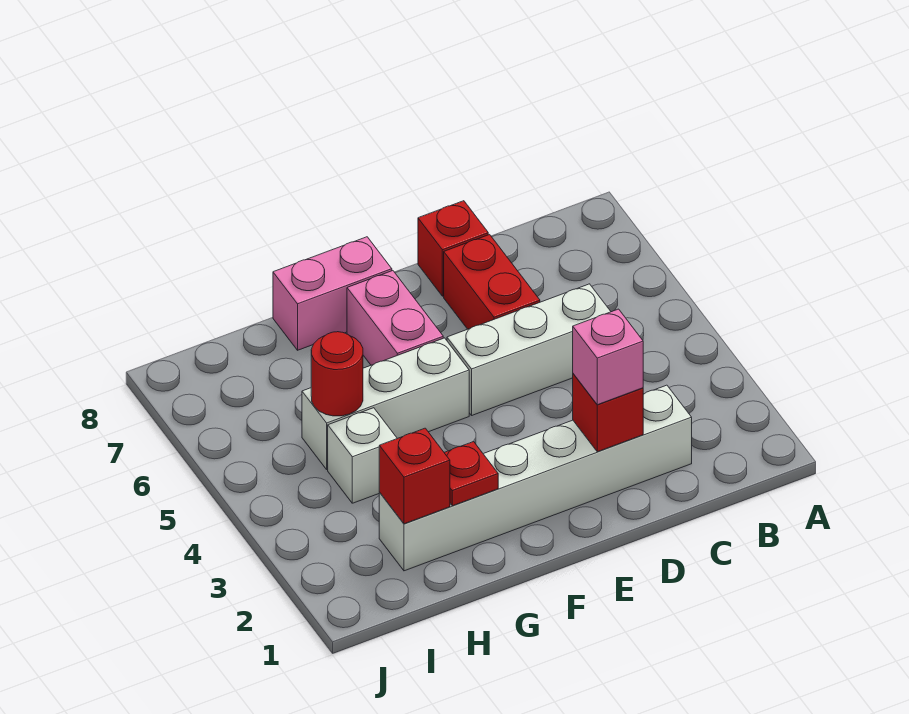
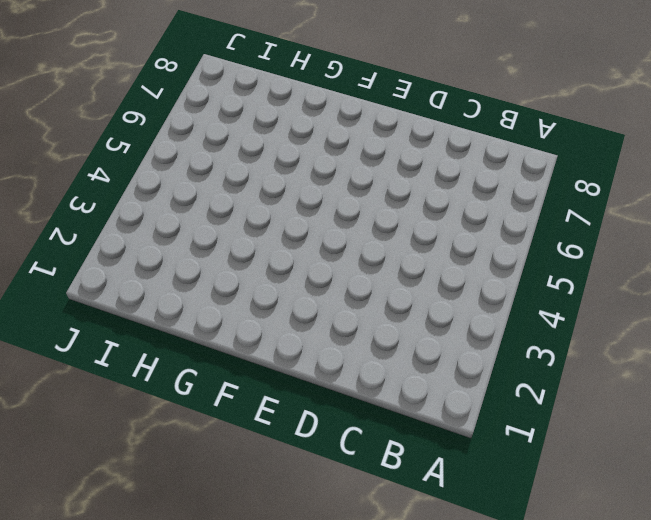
none -> white brick C2:H2 level 1
none -> white brick C5:E5 level 1
none -> red brick D6:D7 level 1

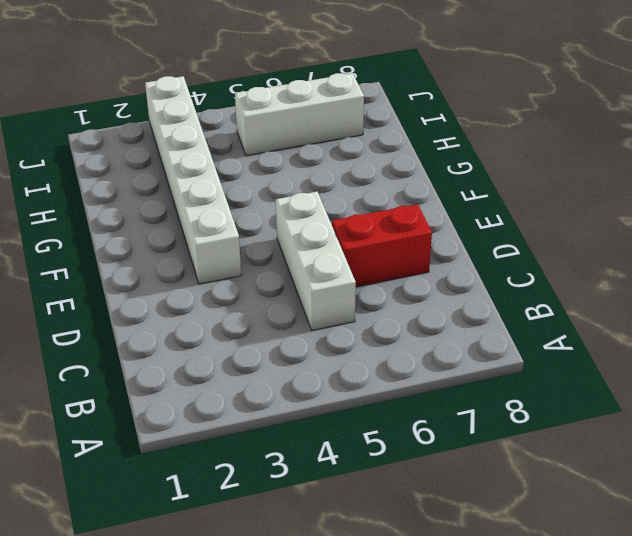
white brick E3:J3 level 1 -> white brick C2:H2 level 1
white brick I5:I7 level 1 -> white brick F5:H5 level 1
none -> red brick D8 level 1
none -> pink brick F6:F7 level 1
none -> pink brick F8:G8 level 1

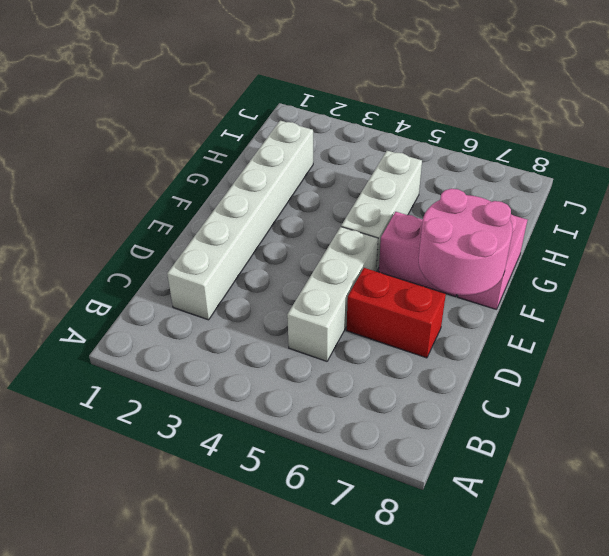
pink round brick E7:F8 level 2 -> none
none -> red brick D8 level 1
none -> white brick H4 level 1
none -> red brick D2 level 2

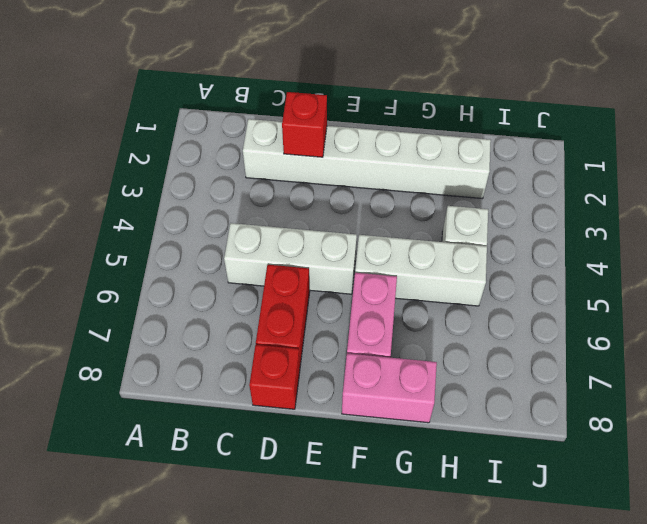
none -> red plate G2 level 2
none -> red brick H2 level 2
none -> red round brick H5 level 2

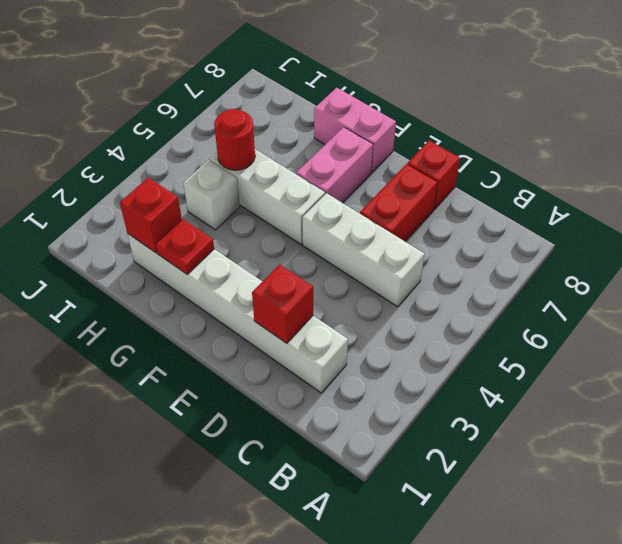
none -> pink brick D2 level 3

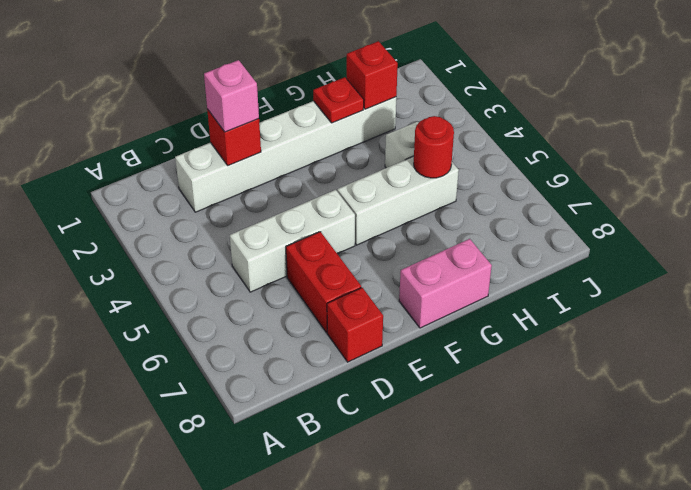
none -> pink brick F6:F7 level 1

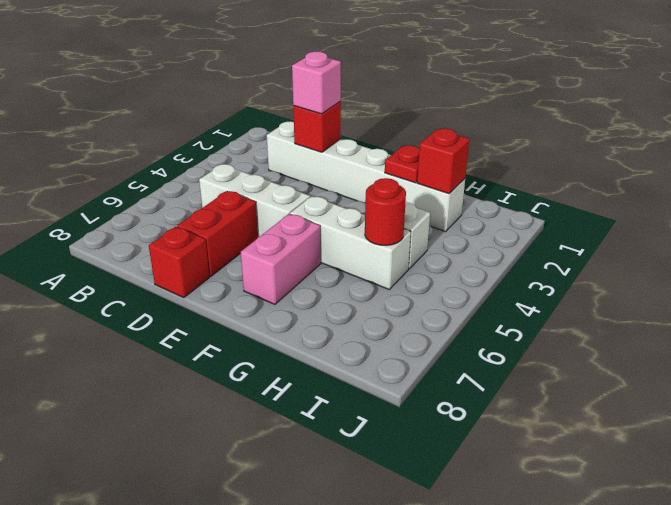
none -> pink brick F8:G8 level 1

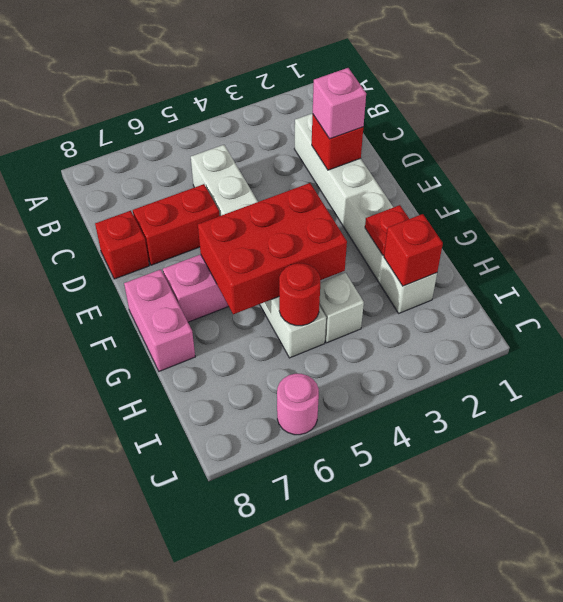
red brick F4:G6 level 2 -> none
pink round brick J6 level 1 -> none

